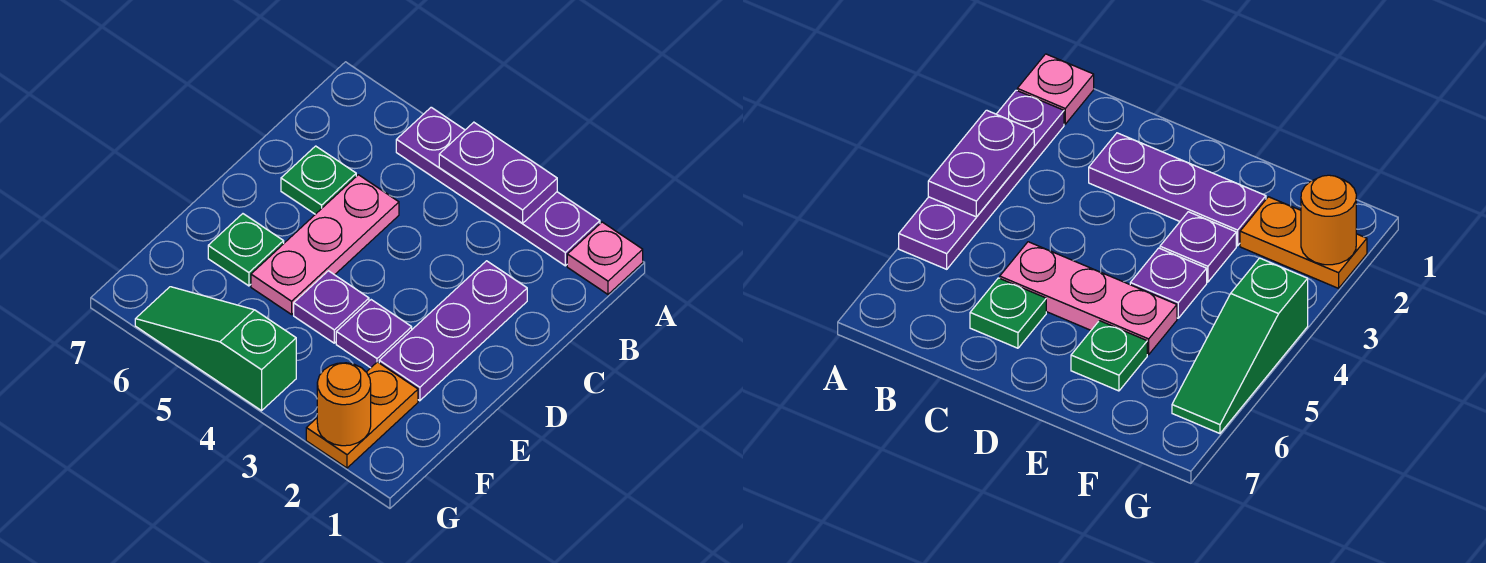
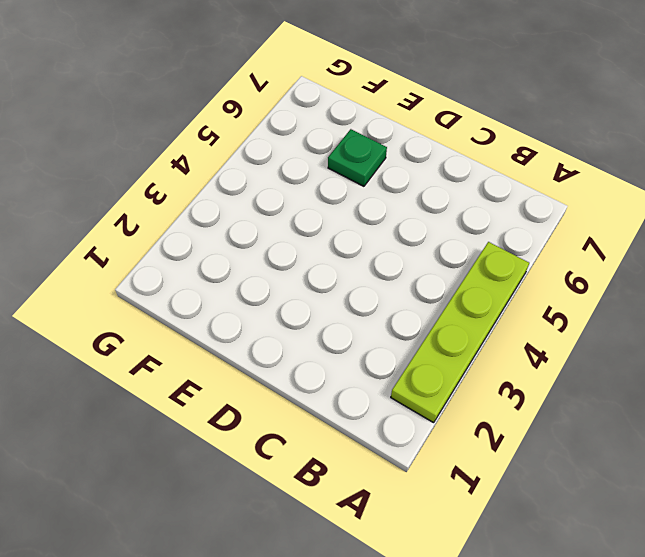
lime plate A2:A5 level 1 -> purple plate A2:A5 level 1
none -> pink plate A1 level 1
none -> purple plate C2:E2 level 1
none -> pink plate C5:E5 level 1

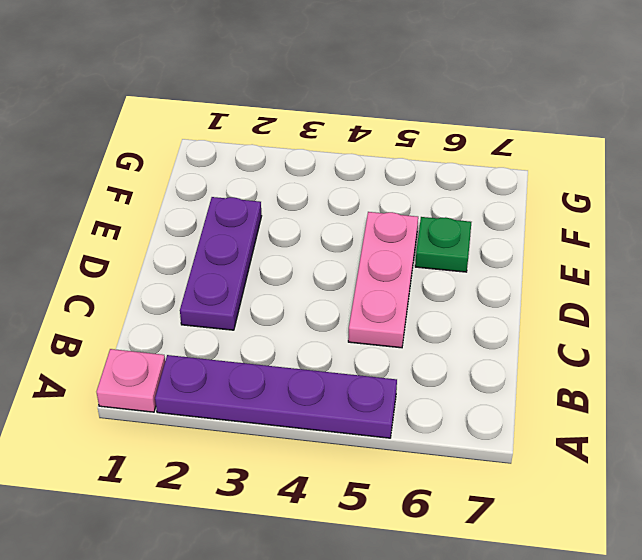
none -> green plate C6 level 1
none -> purple plate E3 level 1
none -> purple plate E4 level 1

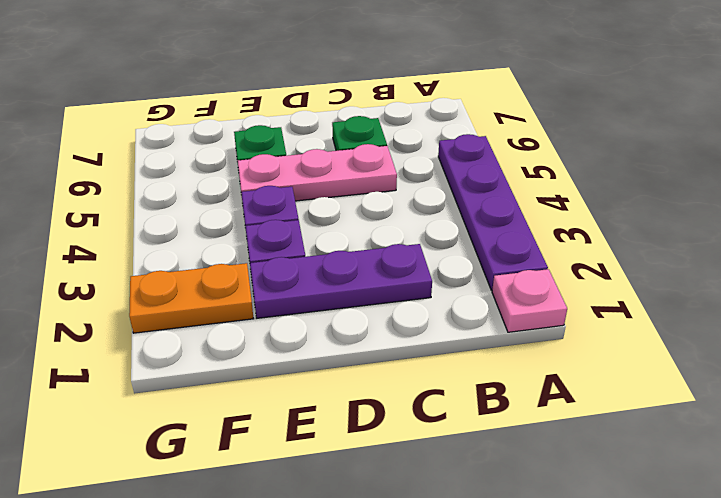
none -> green slope G4:G6 level 1 top 4
none -> purple plate A3:A4 level 2
none -> orange round brick G2 level 2

